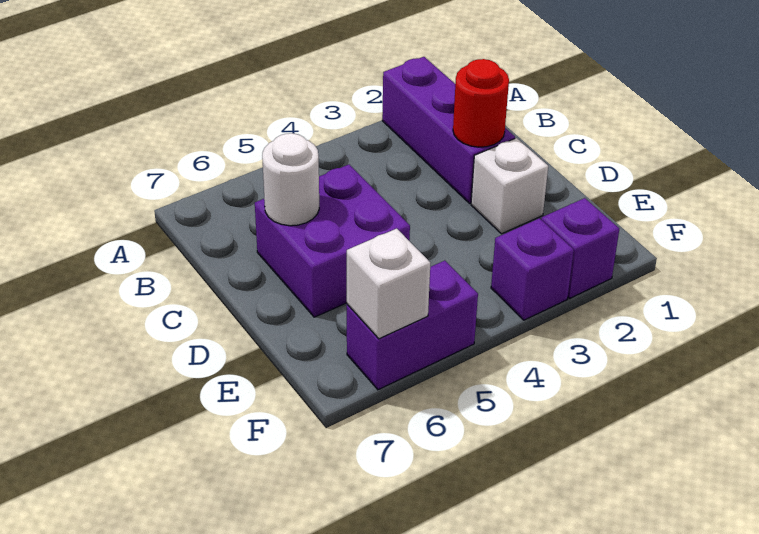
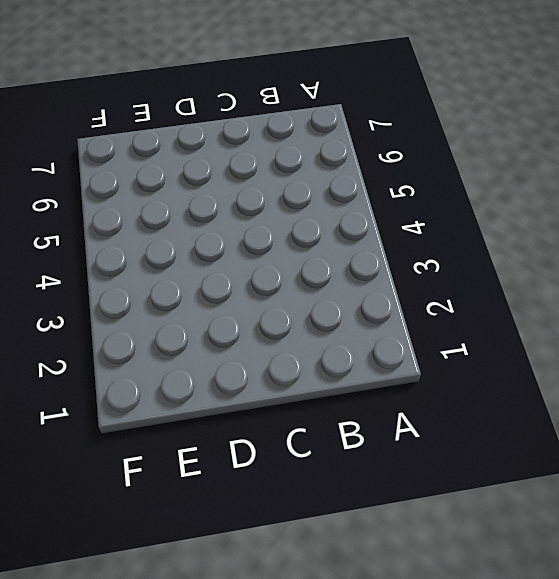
none -> purple brick A2:C2 level 1
none -> purple brick C5:D6 level 1

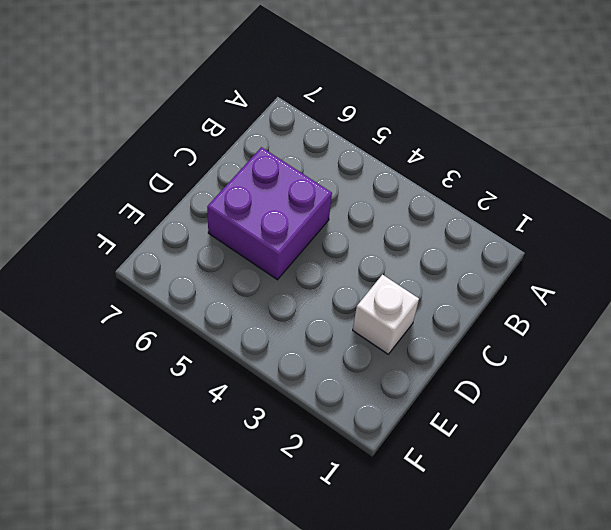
none -> purple brick A2:C2 level 1
none -> purple brick F2 level 1

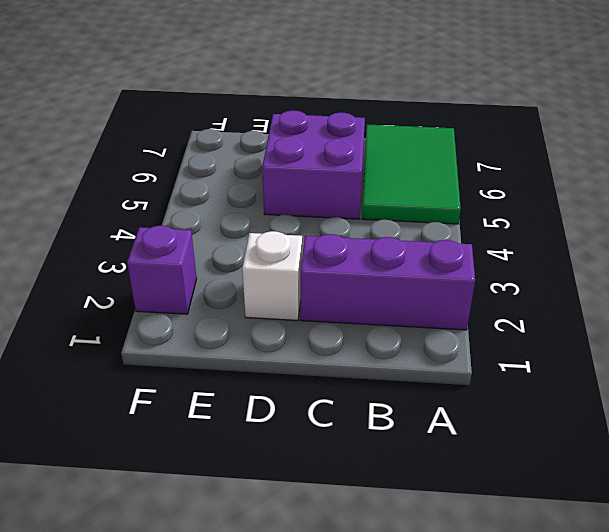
green tile A5:B7 level 1 -> none
none -> purple brick F3 level 1
none -> purple brick F5:F6 level 1

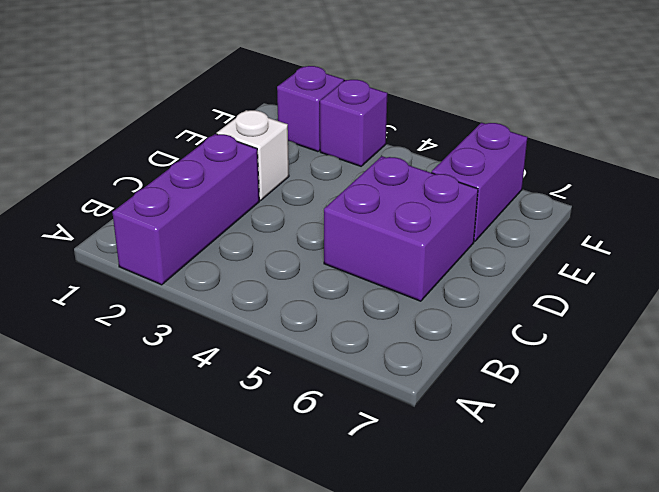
purple brick E6:F6 level 1 -> purple brick F5:F6 level 1
none -> red round brick C2 level 2
none -> white round brick C6 level 2

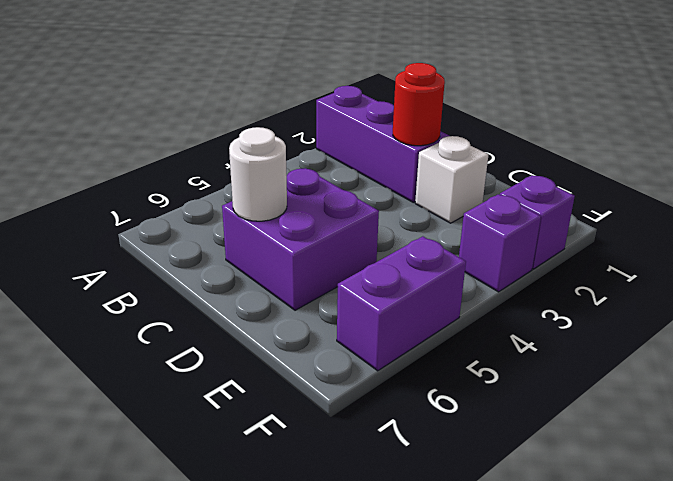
none -> white brick F6 level 2

